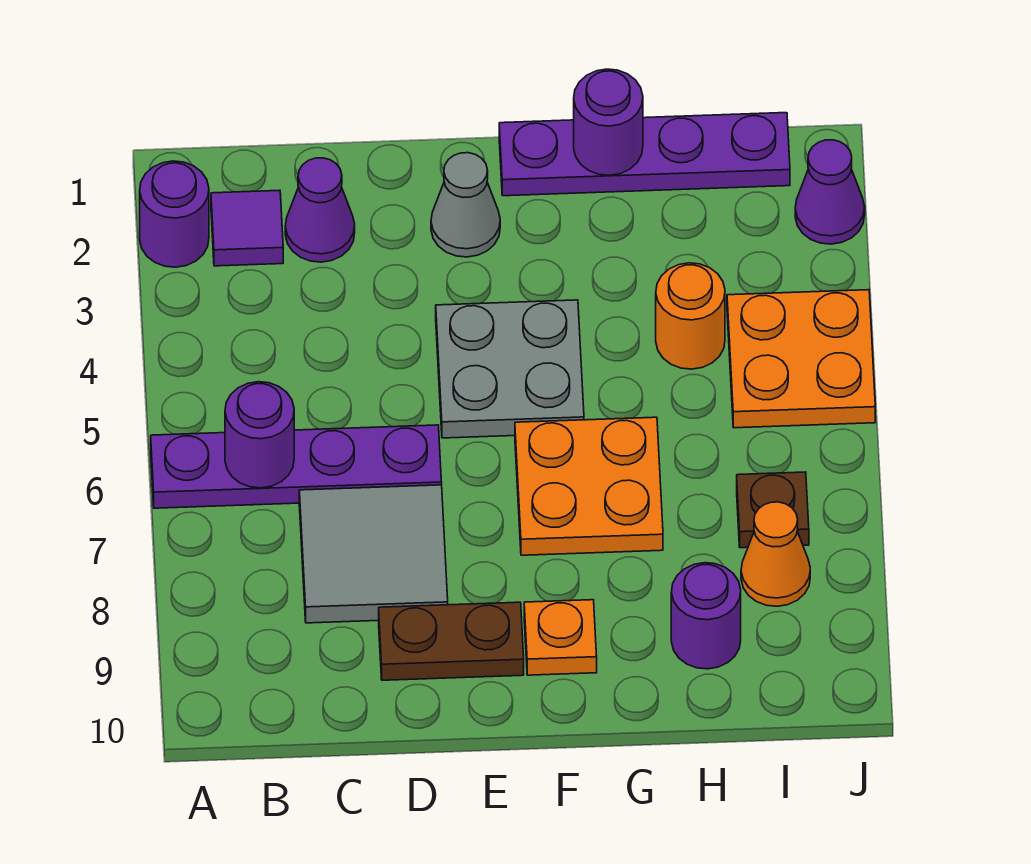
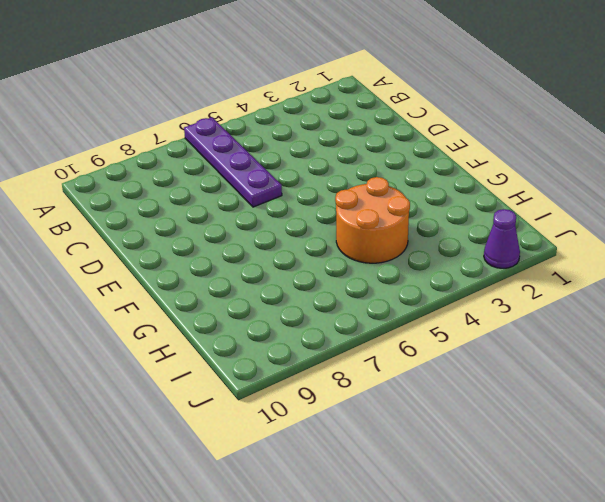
orange round brick G4:H5 level 1 -> orange round brick H4 level 1
none -> purple round brick A2 level 1
none -> purple tile B2 level 1
none -> purple cone C2 level 1

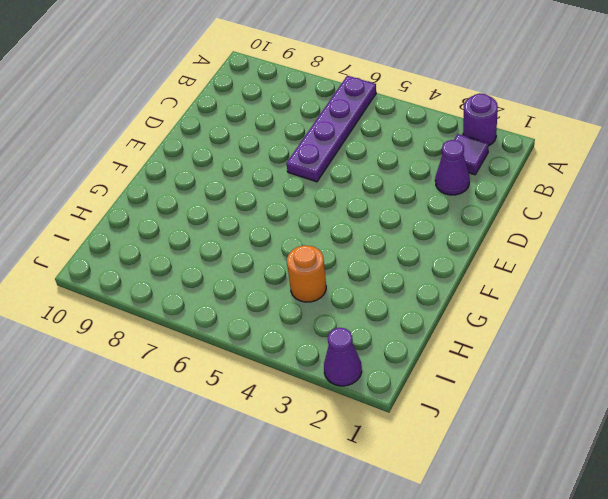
none -> grey tile C7:D8 level 1
none -> brown plate D9:E9 level 1
none -> grey cone E2 level 1

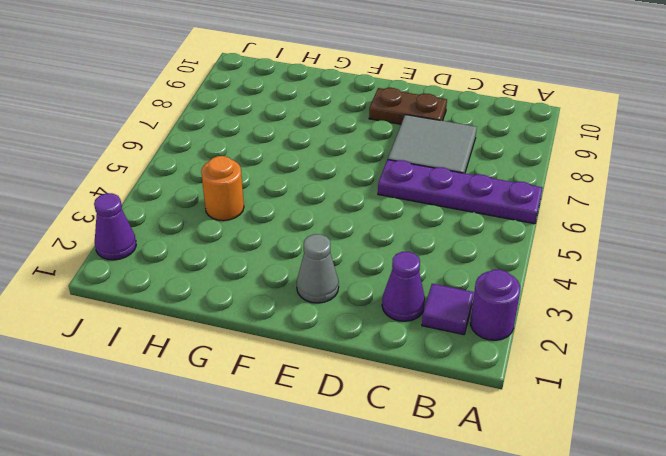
none -> grey plate E4:F5 level 1
none -> purple plate F1:I1 level 1
none -> orange plate F6:G7 level 1

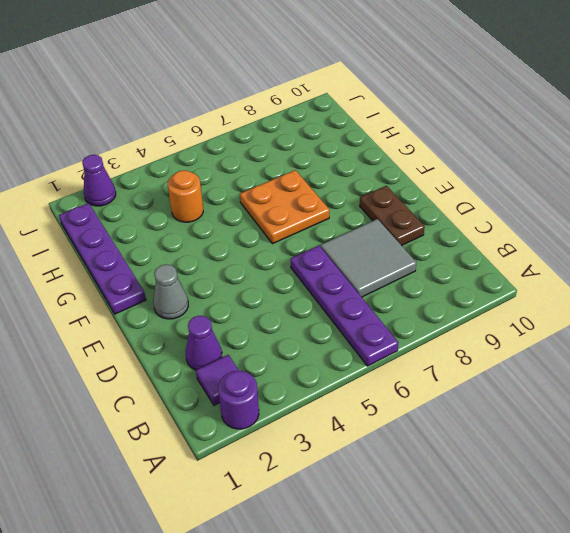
none -> grey plate E4:F5 level 1
none -> orange plate F9 level 1
none -> purple round brick H9 level 1

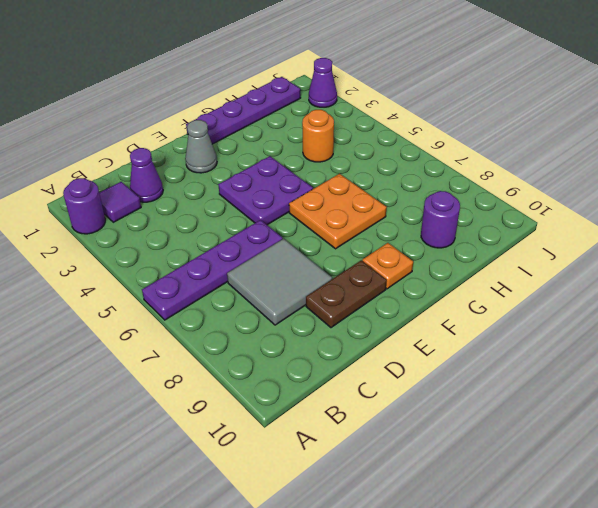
purple plate E4:F5 level 1 -> grey plate E4:F5 level 1
none -> orange plate I4:J5 level 1
none -> brown plate I7 level 1
none -> orange cone I8 level 1

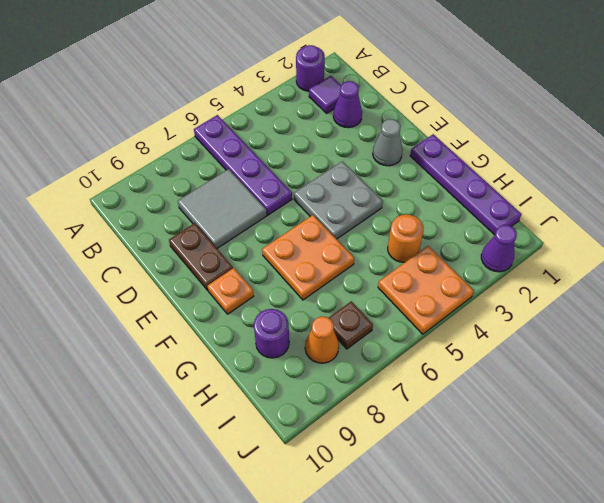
none -> purple round brick B6 level 2
none -> purple round brick G1 level 2

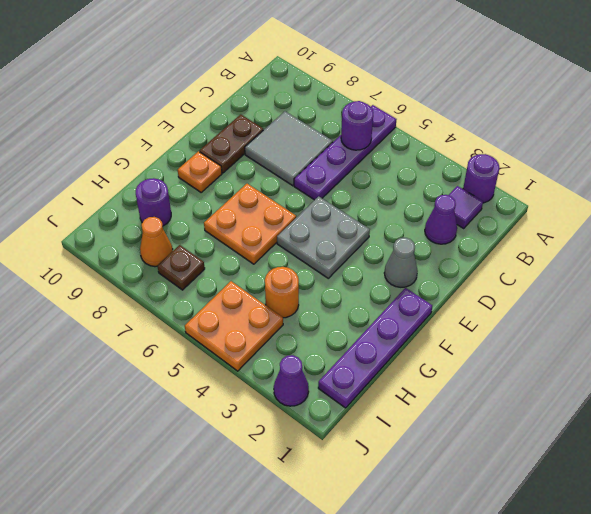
none -> purple round brick G1 level 2

